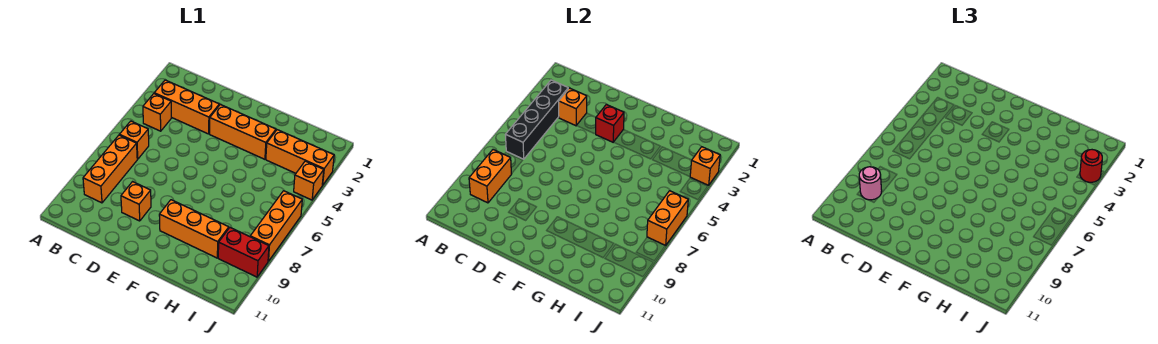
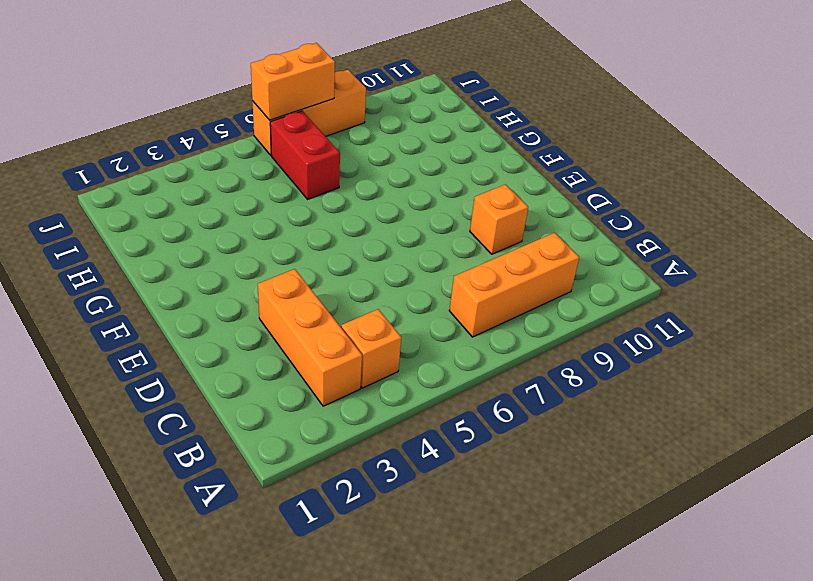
red brick H6:I6 level 1 -> red brick I9:J9 level 1
none -> orange brick B6 level 1
none -> orange brick E3:G3 level 1
none -> orange brick F9:H9 level 1

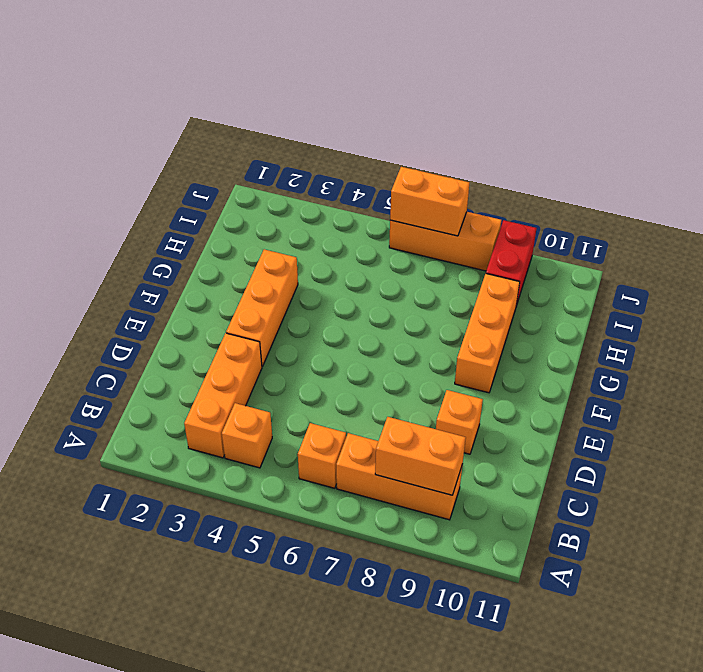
none -> orange brick H3:J3 level 1
none -> orange brick J4 level 1
none -> black brick B3:B6 level 2

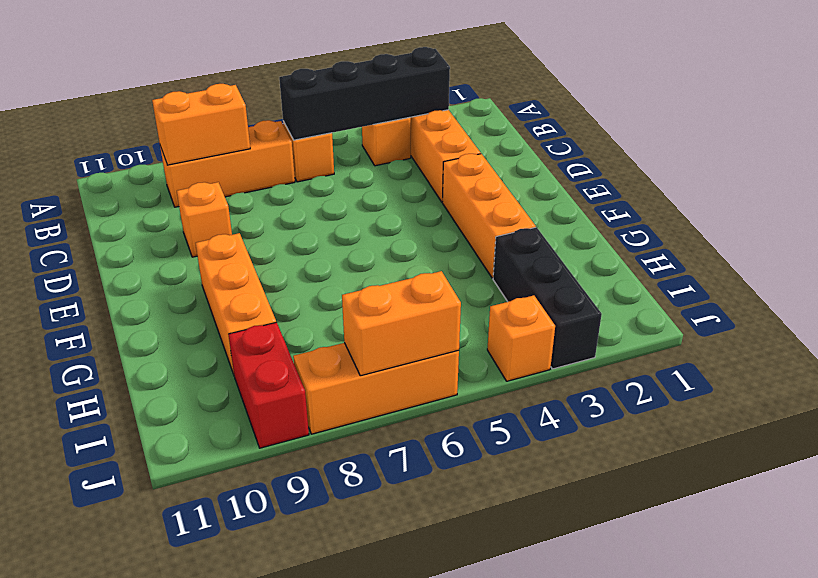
black brick H3:J3 level 1 -> orange brick H3:J3 level 1
none -> orange brick C3 level 2
none -> red brick E3 level 2
none -> orange brick J3 level 2

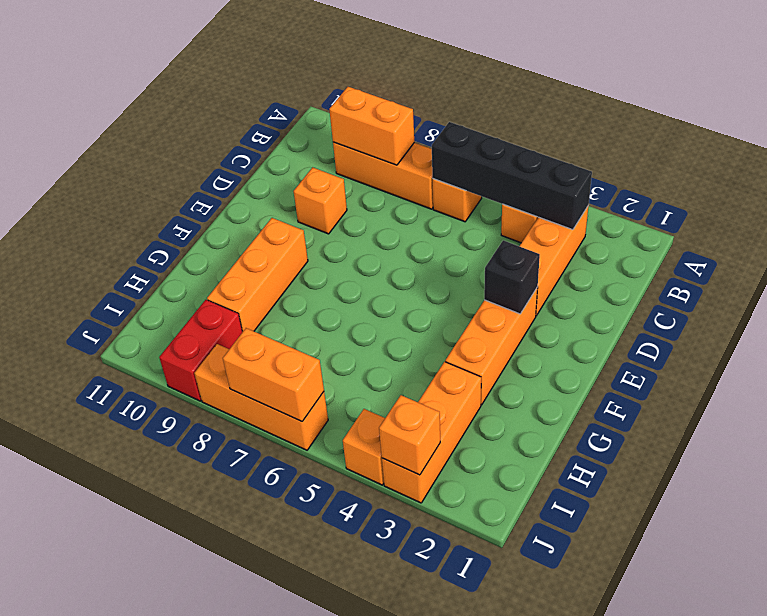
black brick E3 level 2 -> red brick E3 level 2
none -> orange brick C3 level 2
none -> pink round brick B9 level 3
none -> red round brick J3 level 3

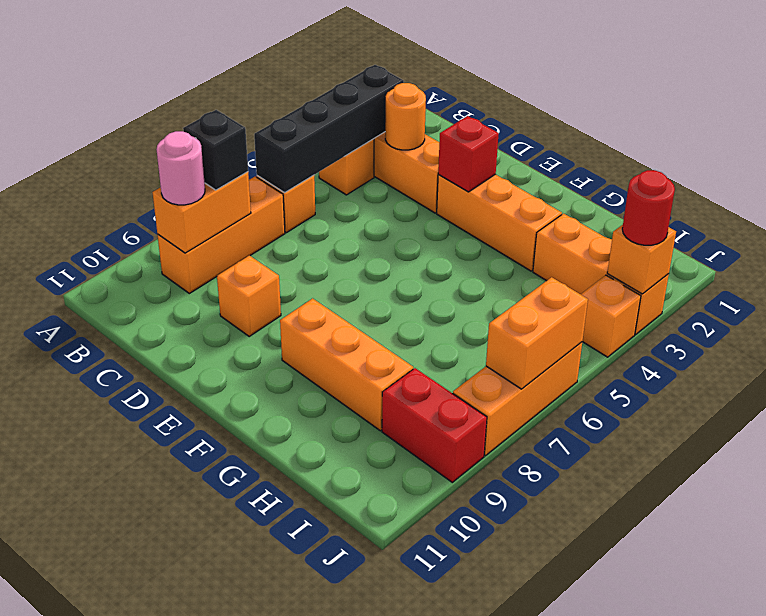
black brick B8 level 3 -> none
orange round brick C3 level 2 -> orange brick C3 level 2

